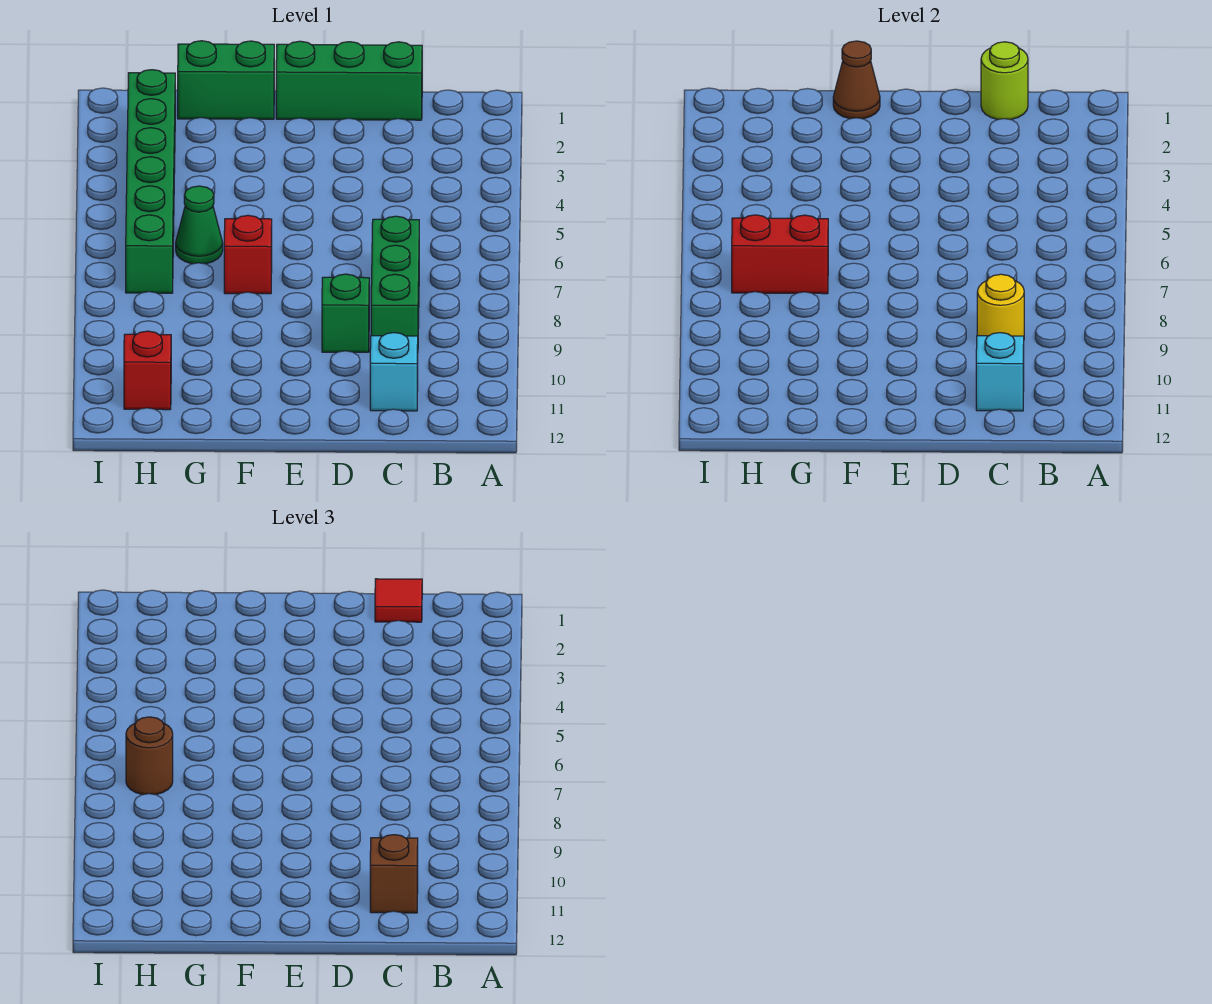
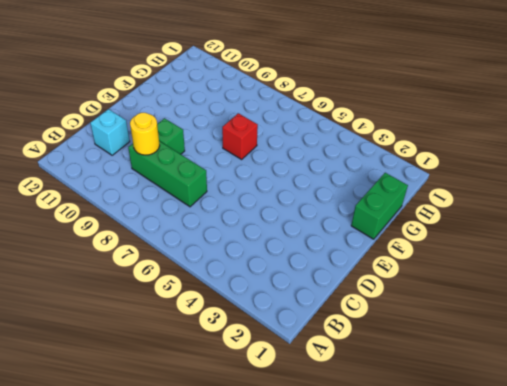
none -> green brick C1:E1 level 1
none -> green cone G6 level 1
none -> green brick H2:H7 level 1

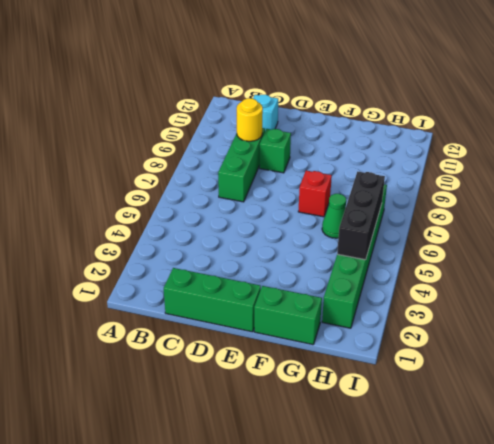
black brick H4:H6 level 2 -> none
none -> red brick H11 level 1
none -> lime round brick C1 level 2
none -> cyan brick C11 level 2

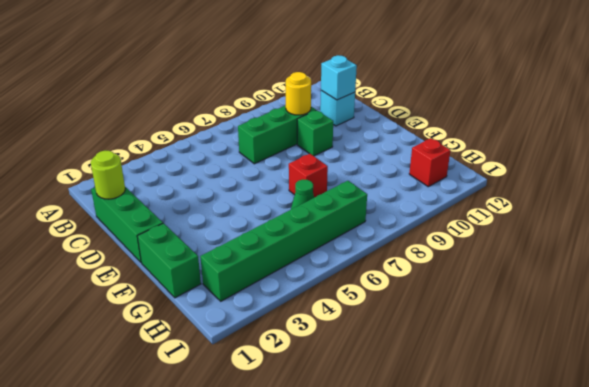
none -> brown cone F1 level 2
none -> red brick G7:H7 level 2
none -> red tile C1 level 3

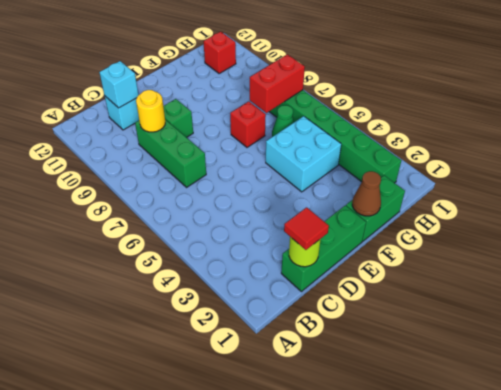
cyan brick F4:G5 level 1 -> none
none -> brown brick C11 level 3
none -> brown round brick H7 level 3

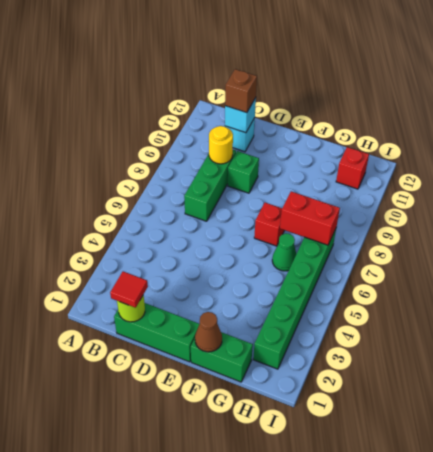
none -> brown round brick H7 level 3

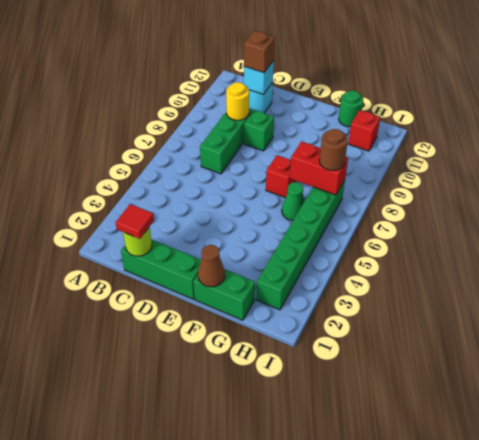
green round brick G12 level 1 -> none

